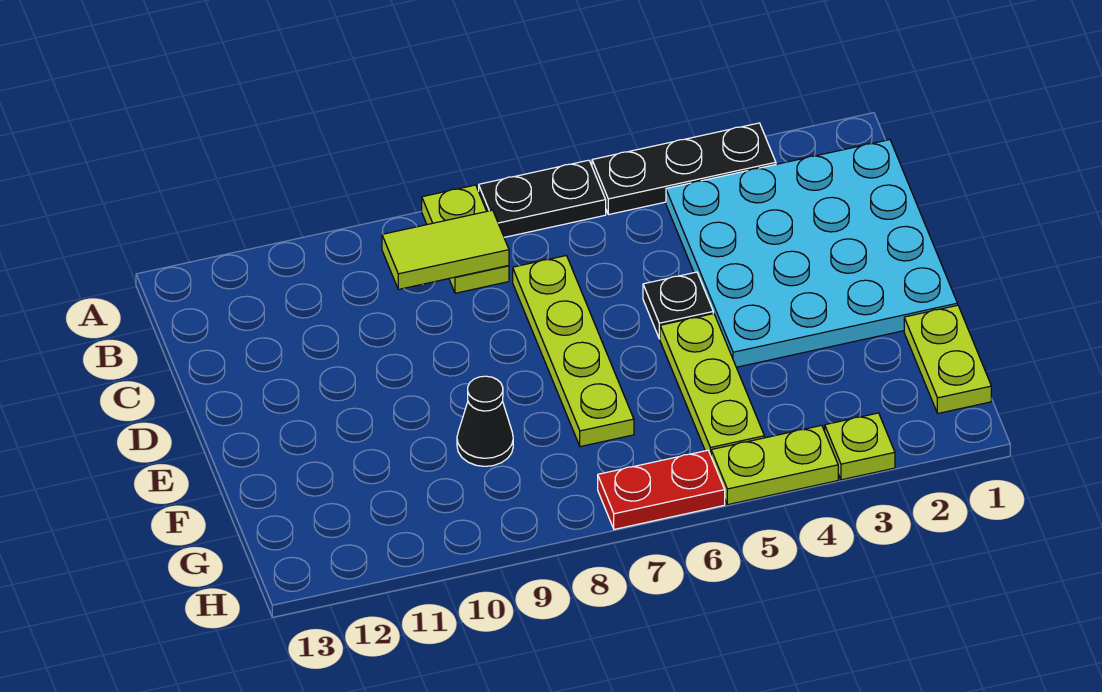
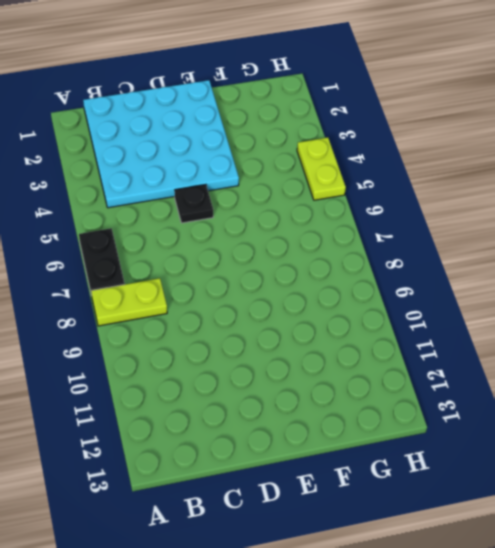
none -> black plate A3:A5 level 1
none -> lime plate C7:F7 level 1
none -> lime plate E5:G5 level 1

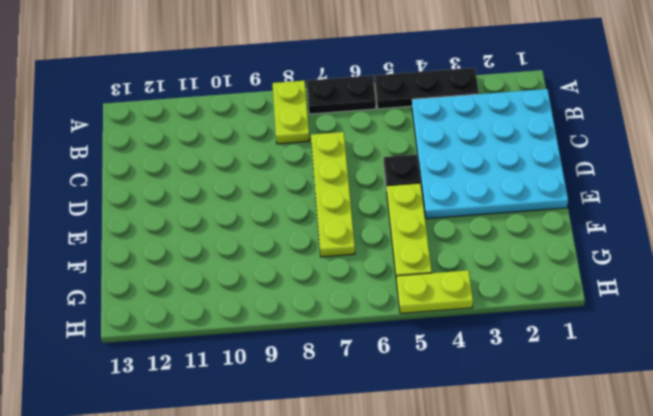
none -> lime plate F1:G1 level 1
none -> black cone F9 level 1
none -> lime plate H3 level 1

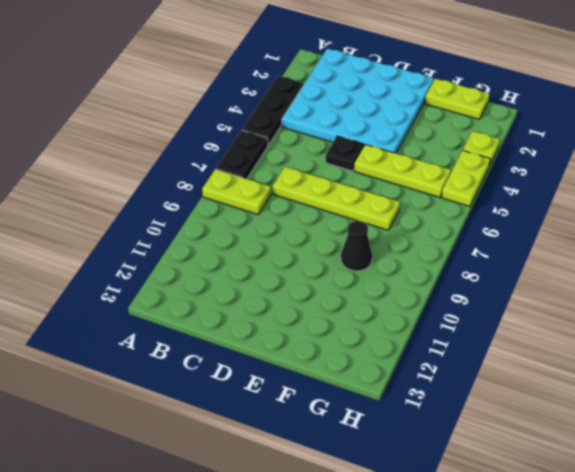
none -> red plate H6:H7 level 1
none -> lime tile B8:B9 level 2

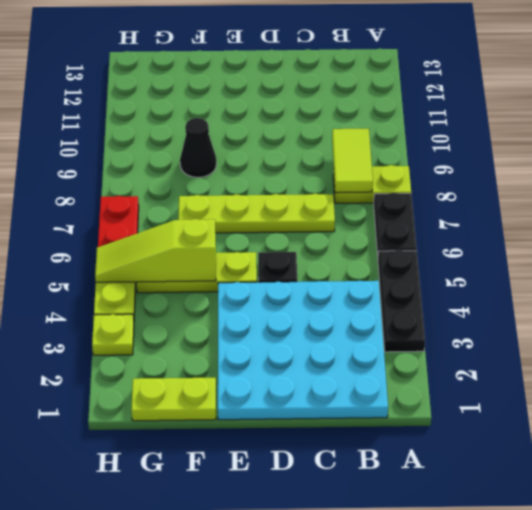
lime slope F5:H5 level 2 top F -> none

